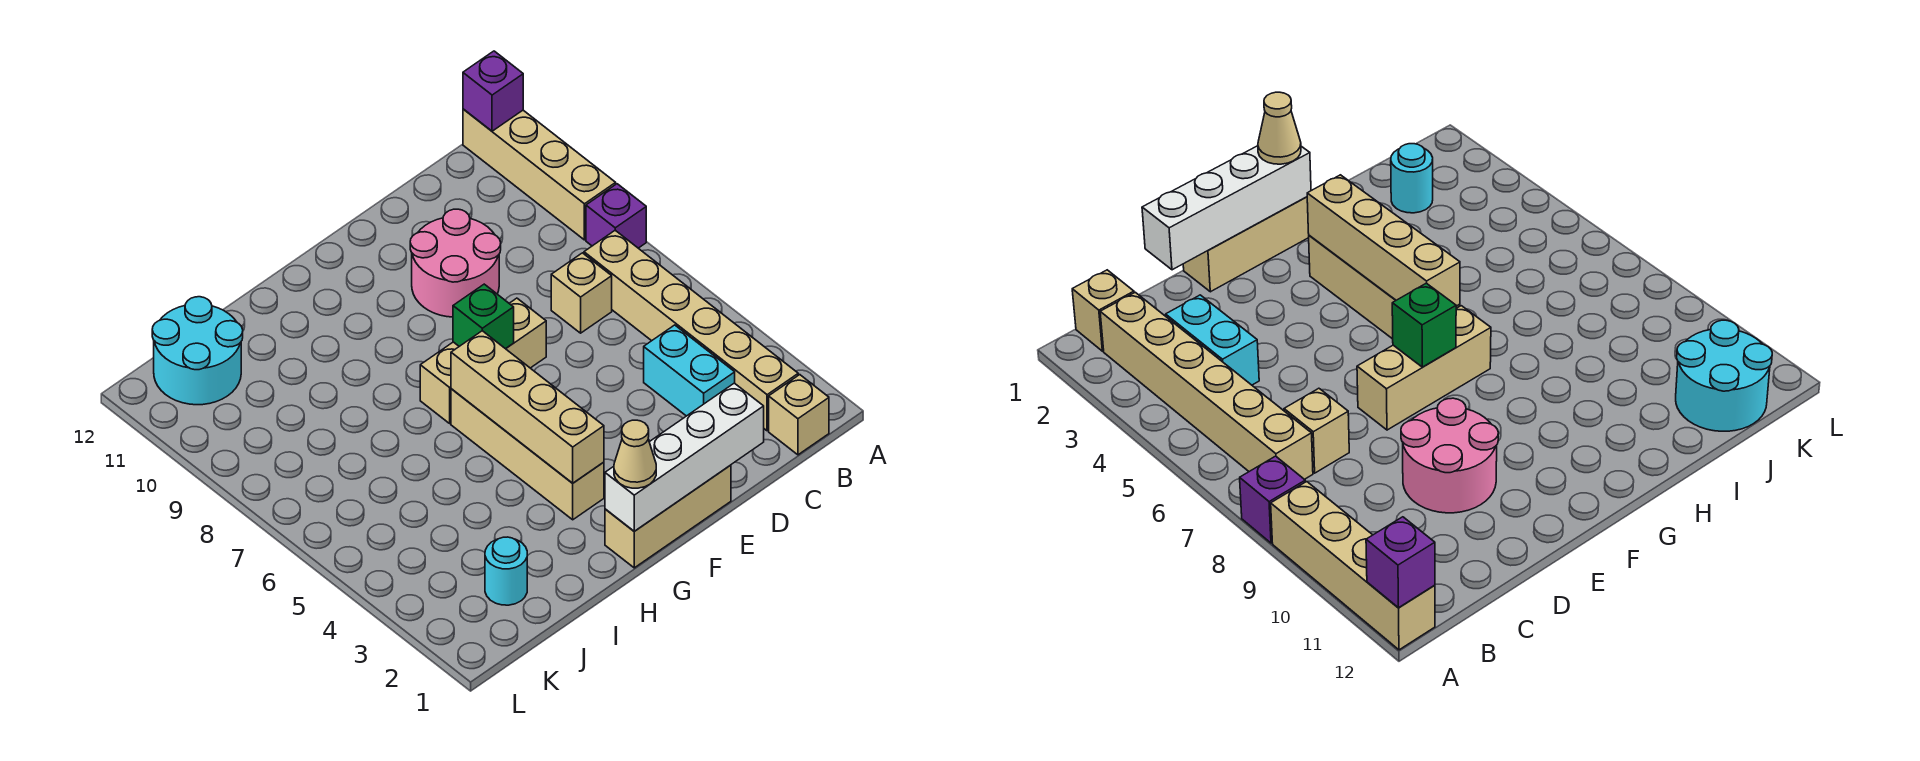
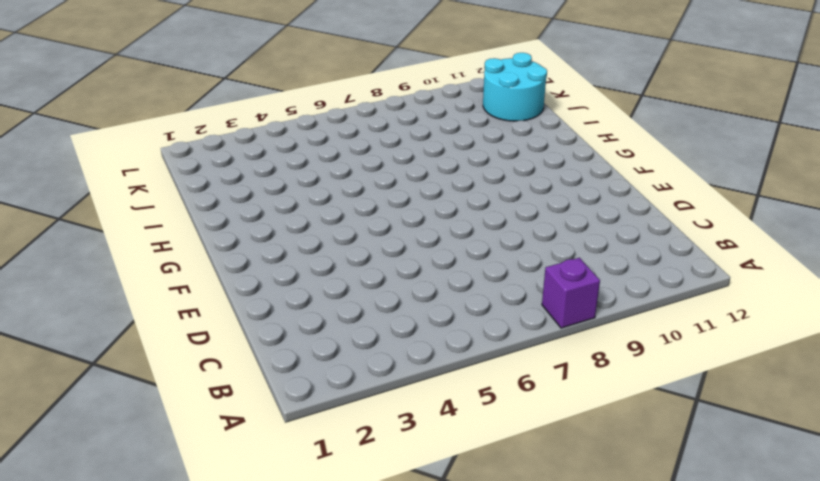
none -> tan brick A9:A12 level 1
none -> tan brick B1 level 1
none -> tan brick B2:B7 level 1

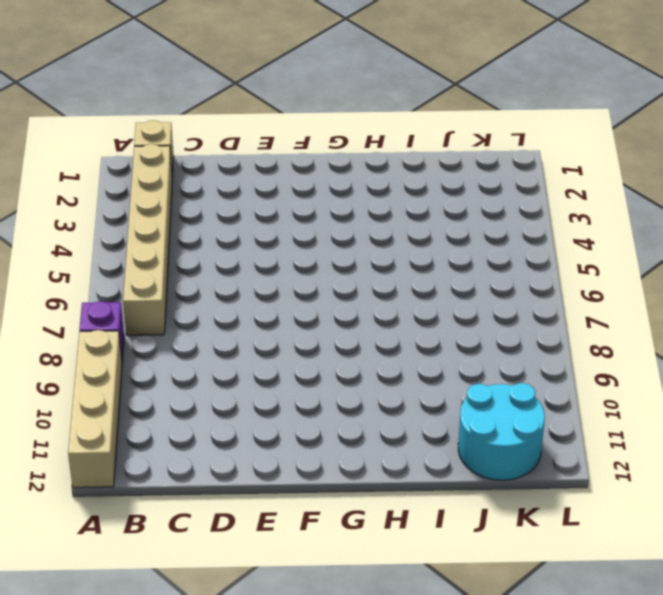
none -> cyan brick C3:C4 level 1
none -> tan brick C7 level 1
none -> pink round brick D9:E10 level 1

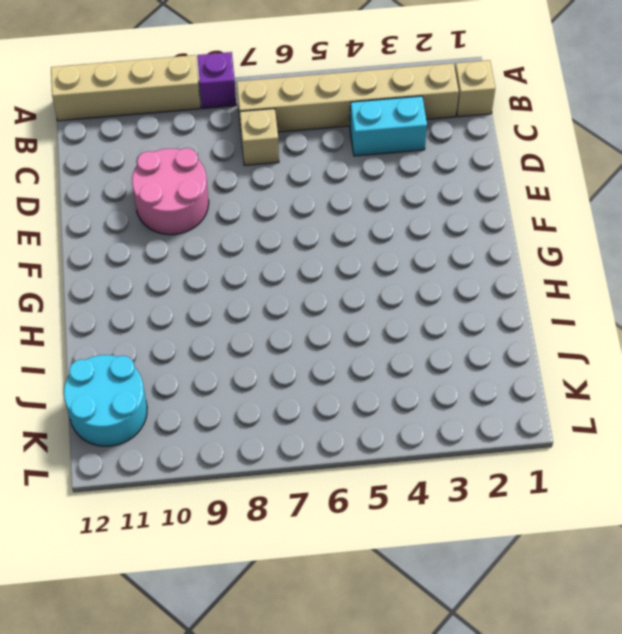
none -> tan brick E1:G1 level 1
none -> tan brick E7:G7 level 1
none -> tan brick G3:G6 level 1

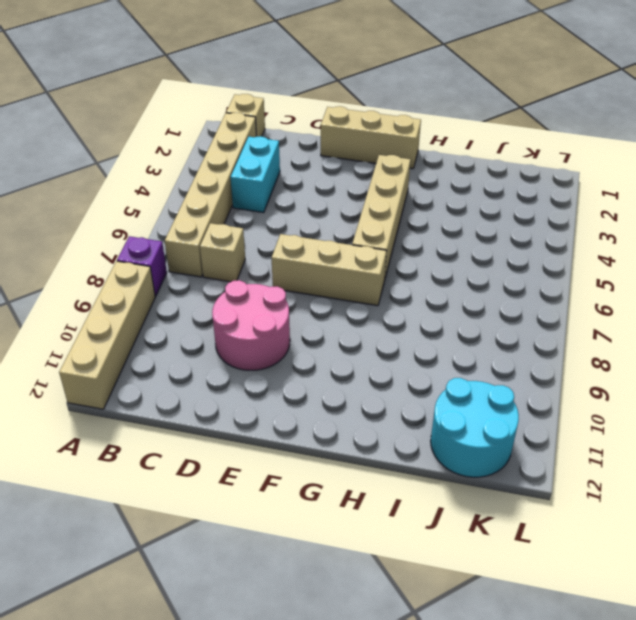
none -> cyan round brick J2 level 1
none -> purple brick A12 level 2
none -> white brick D1:G1 level 2

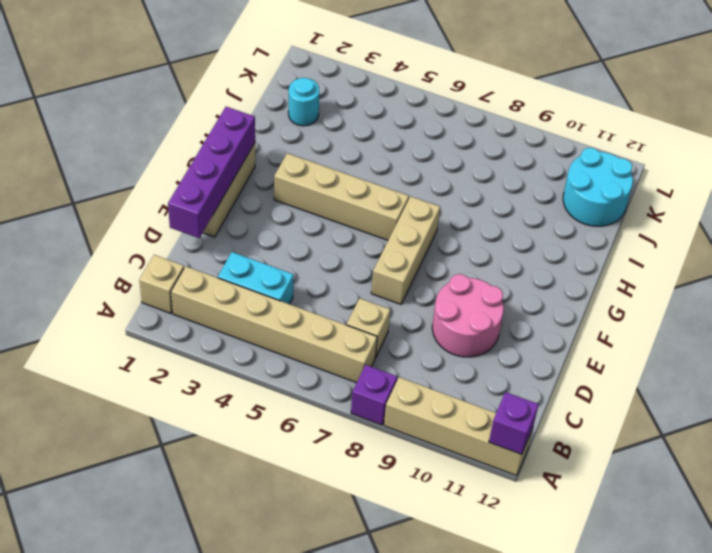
purple brick D1:G1 level 2 -> white brick D1:G1 level 2
none -> green brick F7 level 2
none -> tan brick G3:G6 level 2
none -> tan cone G1 level 3

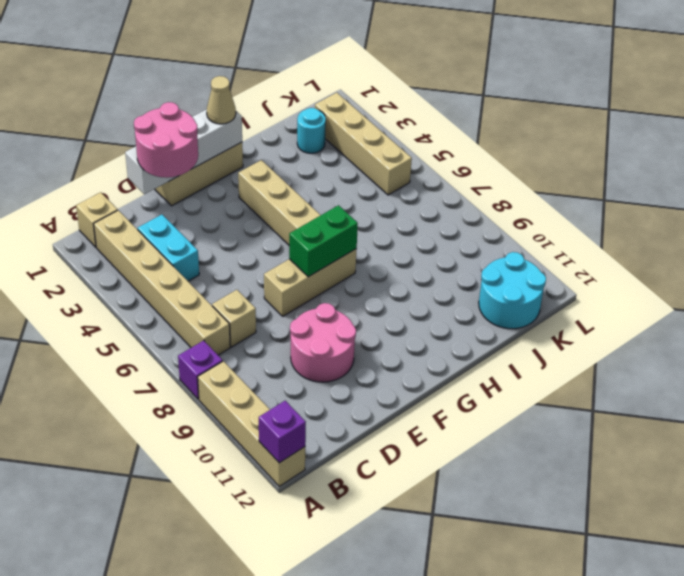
pink round brick D1:E2 level 3 -> none
green brick F7:G7 level 2 -> green brick F7 level 2
tan brick K2:K5 level 1 -> tan brick G3:G6 level 2

